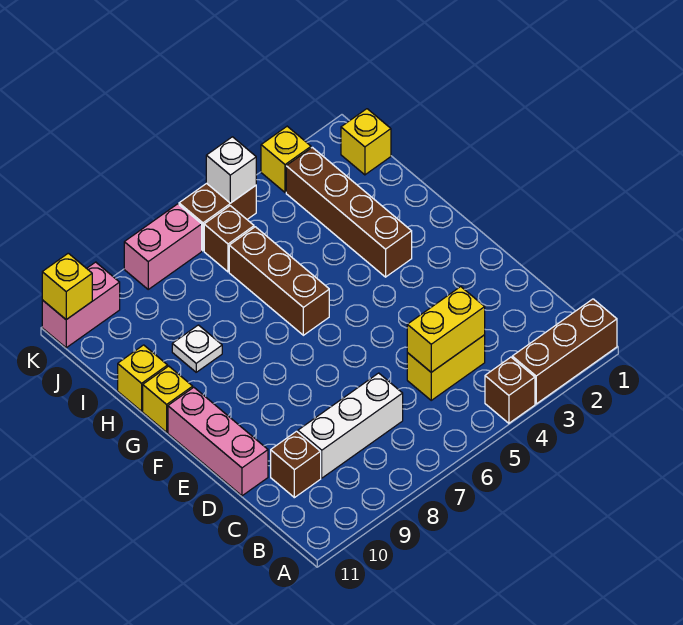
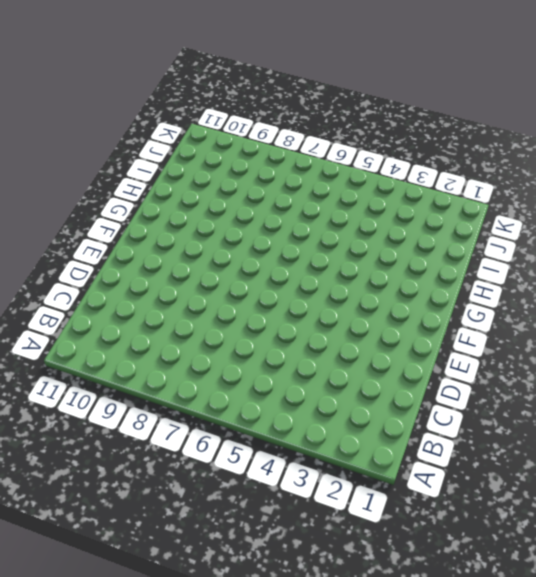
none -> brown brick A1:A3 level 1
none -> brown brick A4 level 1
none -> yellow brick C4:C5 level 1

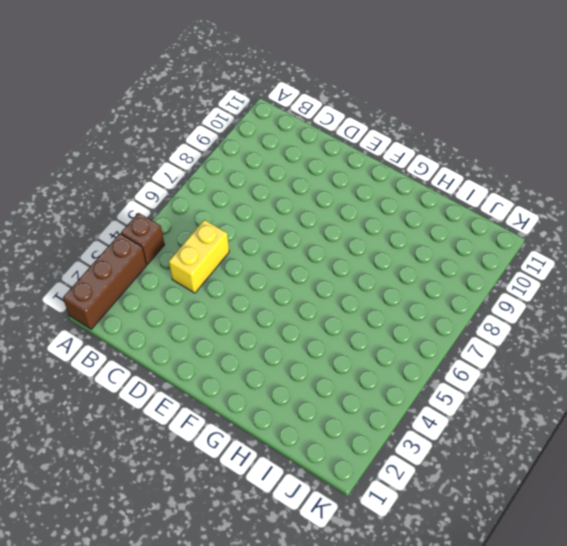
none -> white brick C7:C9 level 1
none -> brown brick C10 level 1
none -> pink brick D11:F11 level 1

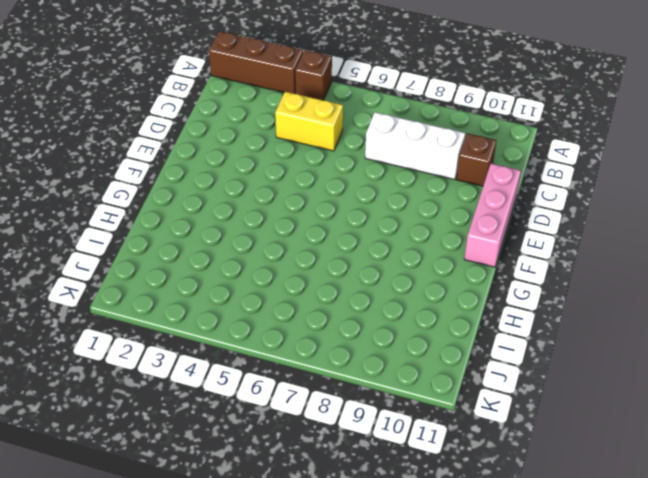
none -> brown brick G3:J3 level 1
none -> brown brick G6:I6 level 1
none -> yellow brick G11 level 1

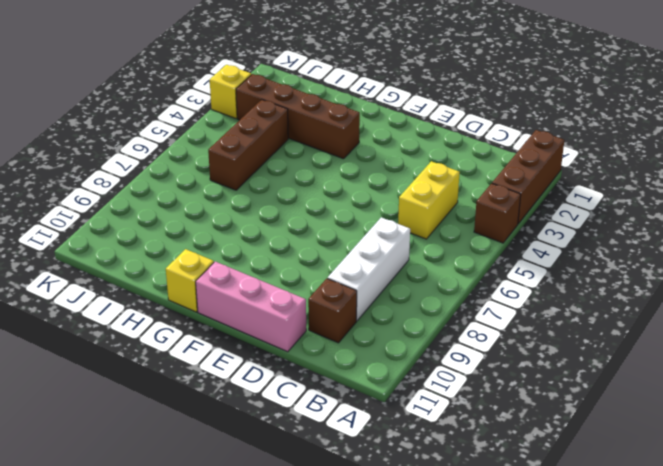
brown brick I4:I6 level 1 -> brown brick G6:I6 level 1
none -> white plate H9 level 1
none -> yellow brick H11 level 1
none -> yellow brick J1 level 1

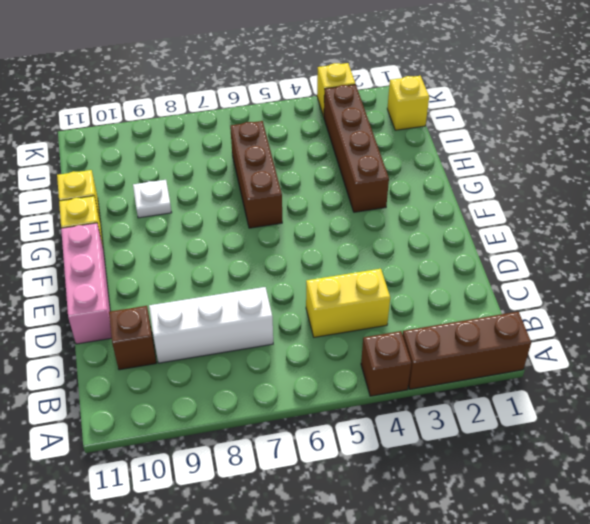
none -> brown brick J6 level 1
none -> brown brick K5:K6 level 1
none -> pink brick K7:K8 level 1

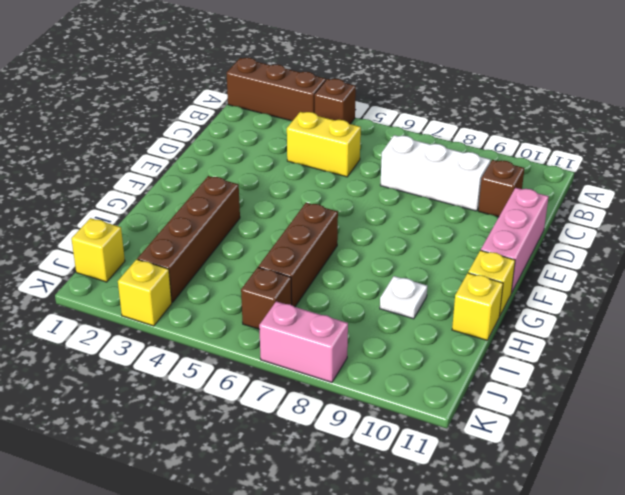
none -> brown brick K5:K6 level 1
none -> pink brick K10:K11 level 1
none -> yellow brick C4:C5 level 2

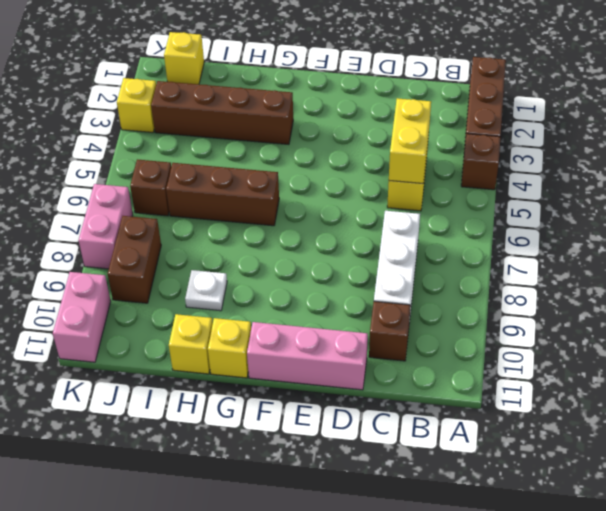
brown brick J8:J9 level 1 -> brown brick K5:K6 level 1
none -> white brick K5 level 2
none -> yellow brick K11 level 2

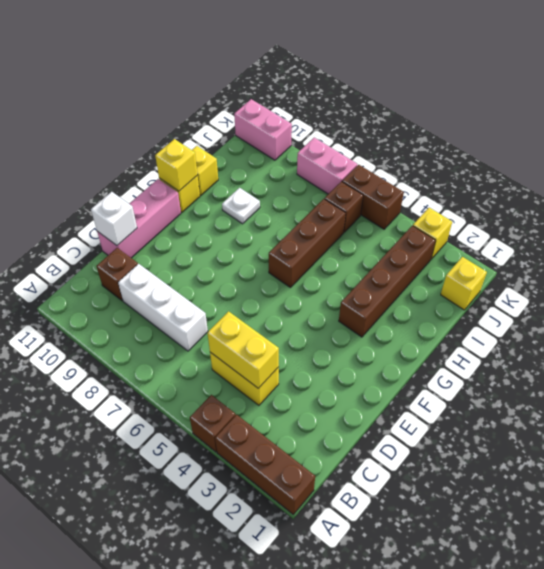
white brick D11 level 2 -> white brick K5 level 2
yellow brick G11 level 2 -> yellow brick K11 level 2

